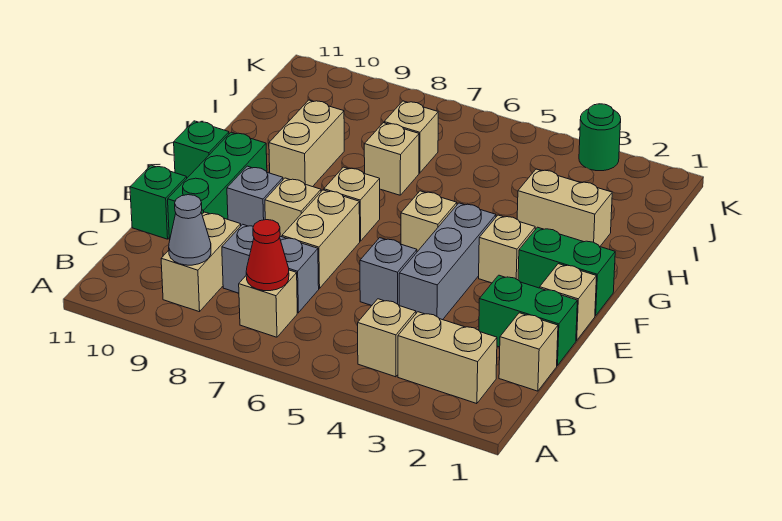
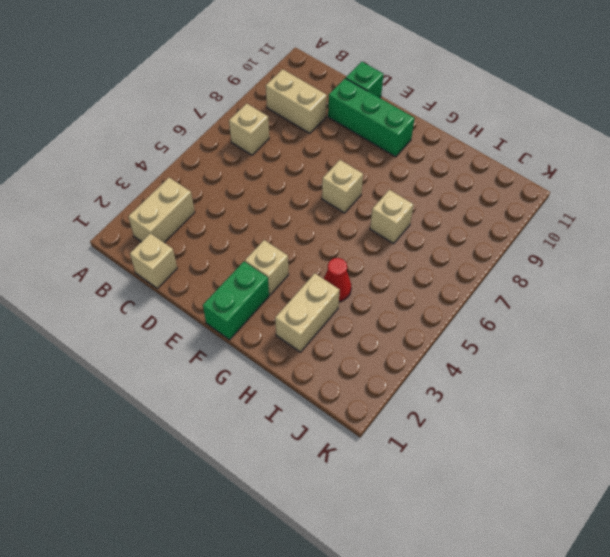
red cone H4 level 1 -> red cone B7 level 2
none -> tan brick B4 level 1
none -> grey brick C7:C8 level 1
none -> green brick D1:D2 level 1

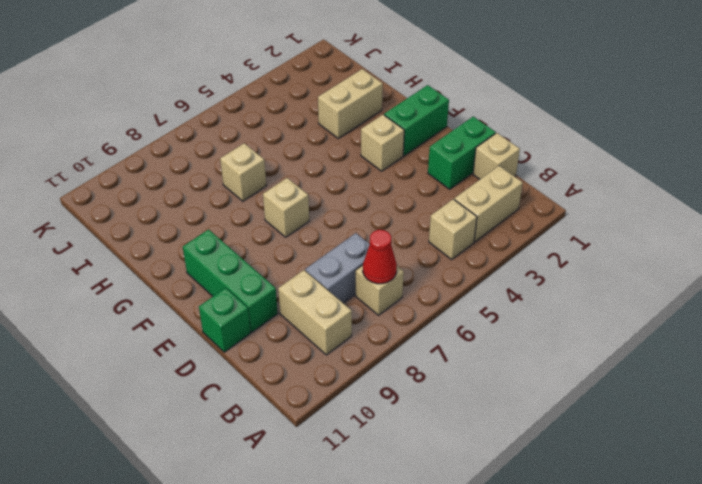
none -> grey brick D4:F4 level 1
none -> grey brick D5 level 1
none -> tan brick D7:E7 level 1

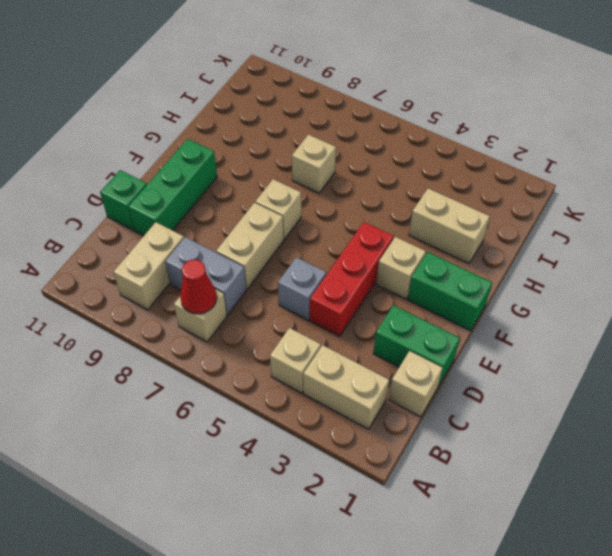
red brick D4:F4 level 1 -> grey brick D4:F4 level 1
none -> tan brick E1 level 1
none -> tan brick E8 level 1
none -> grey brick E9 level 1

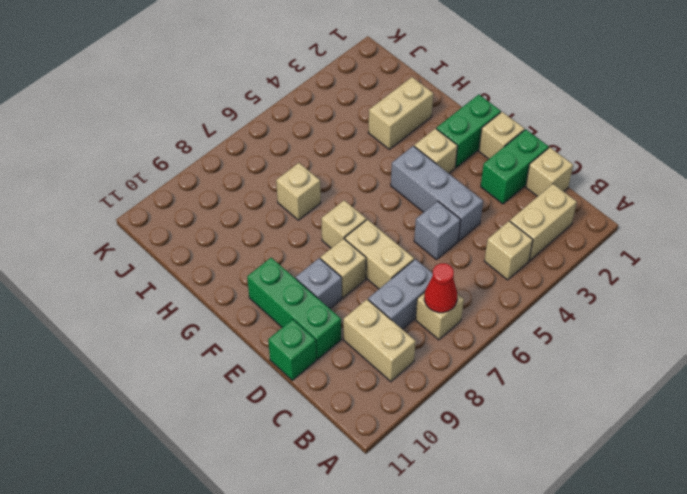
none -> tan brick F5 level 1
none -> green brick F11 level 1
none -> tan brick G9:H9 level 1

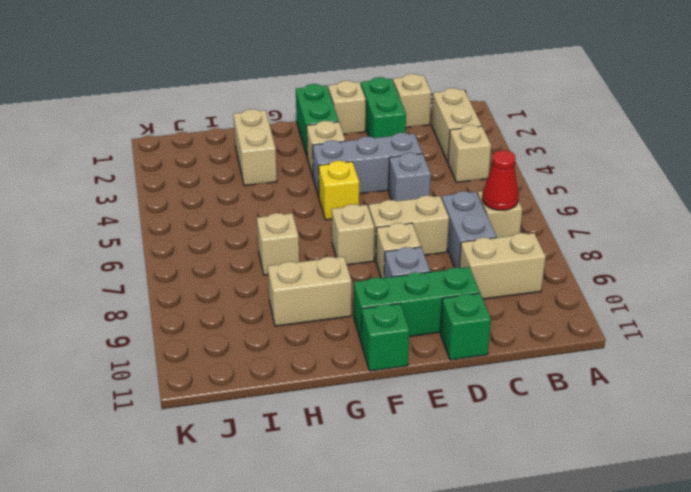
yellow brick F5 level 1 -> tan brick F5 level 1
none -> tan brick I7 level 1
none -> green round brick K3 level 1
none -> grey cone B9 level 2

